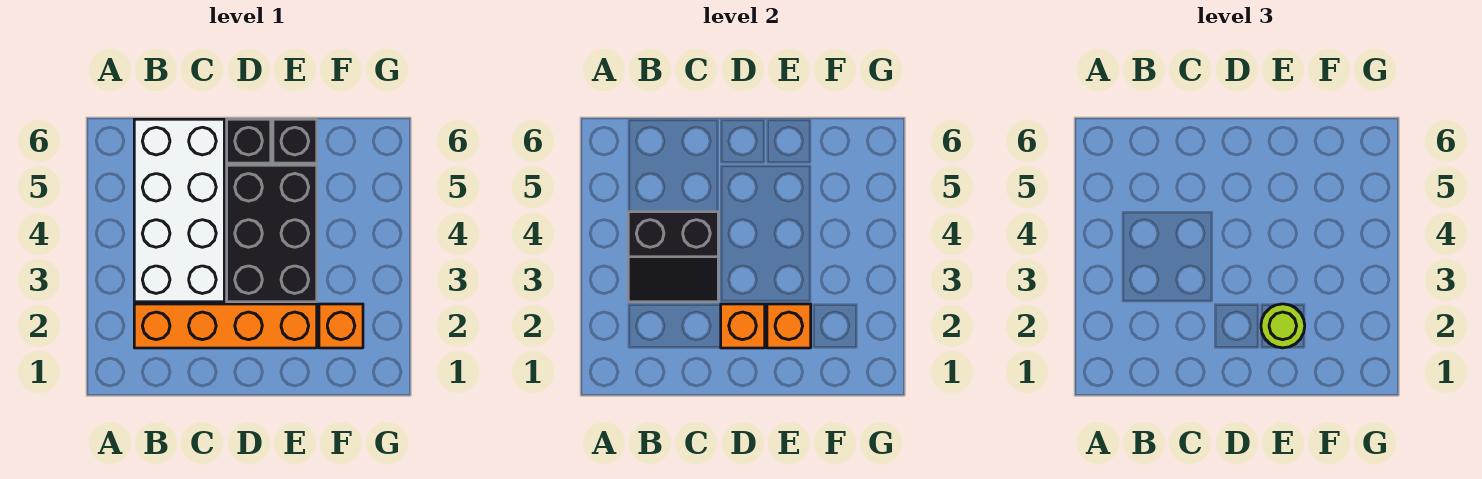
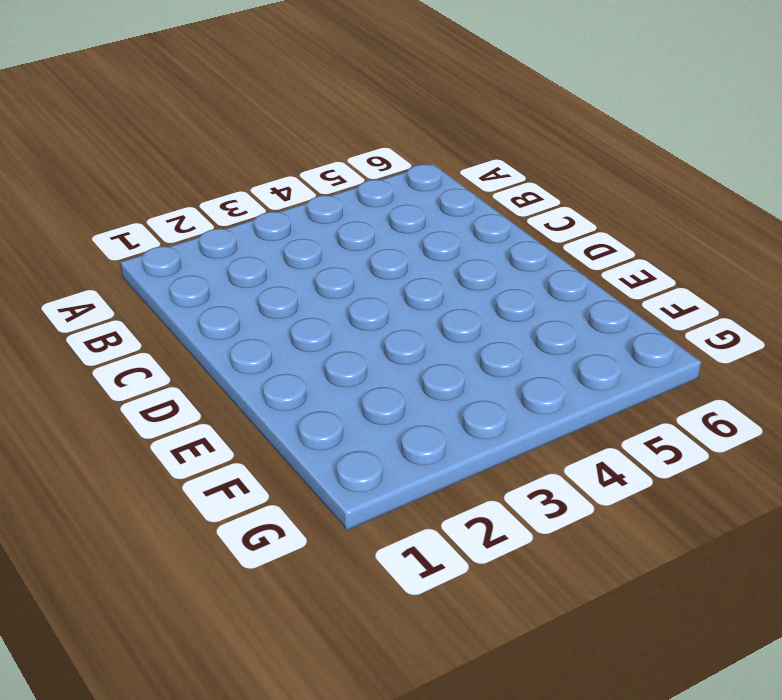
none -> orange brick B2:E2 level 1
none -> white brick B3:C6 level 1

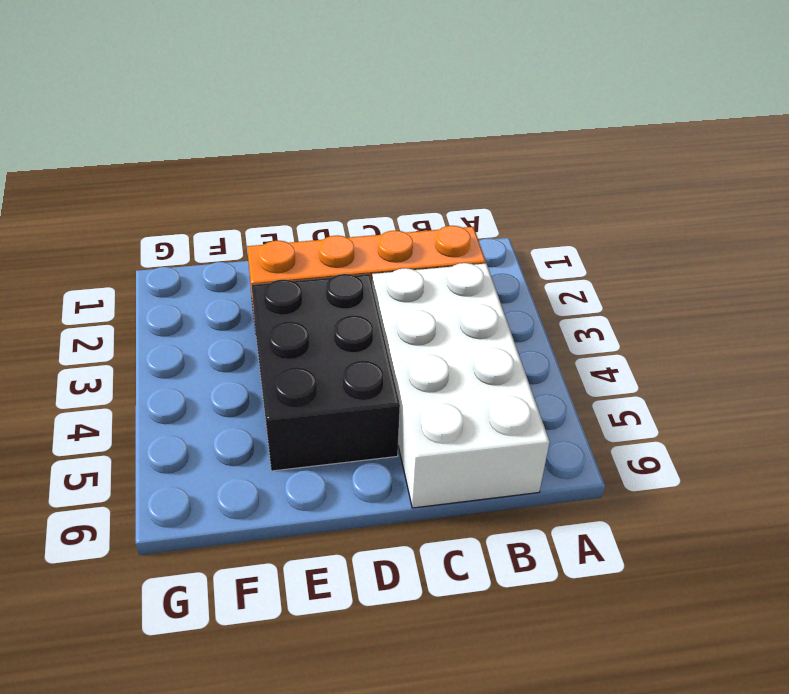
none -> black brick D6 level 1
none -> black brick E6 level 1

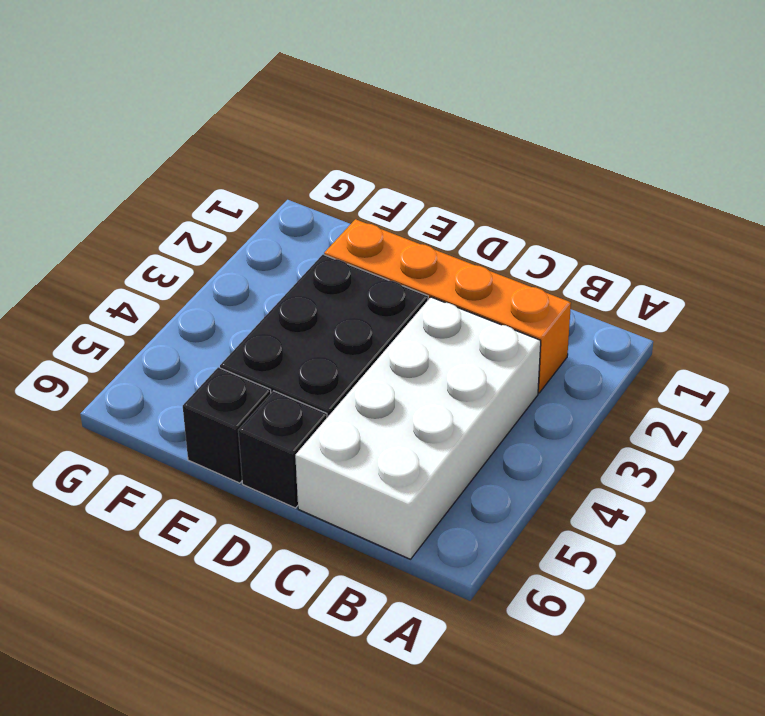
none -> orange brick F2 level 1
none -> black slope B3:C4 level 2 top 4

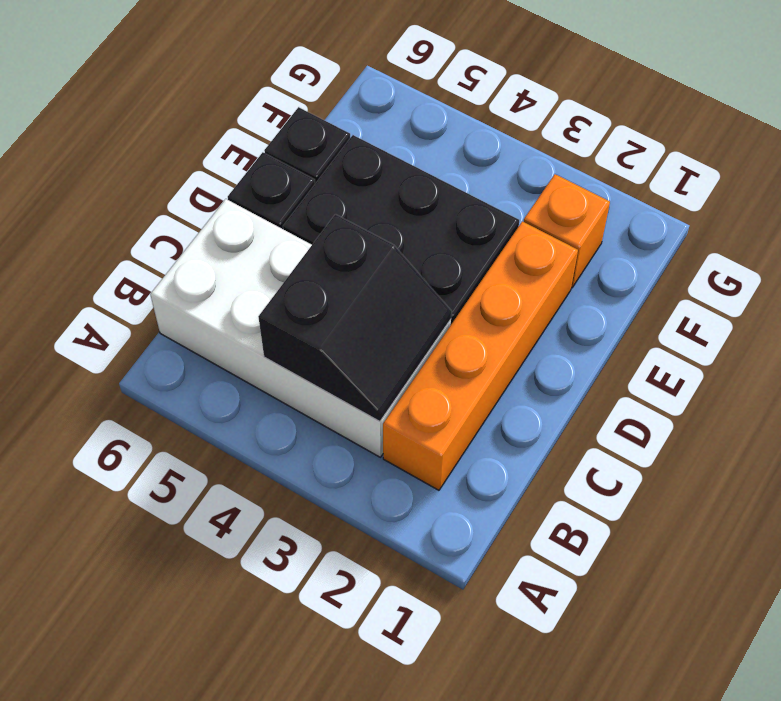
none -> orange brick D2 level 2
none -> orange brick E2 level 2

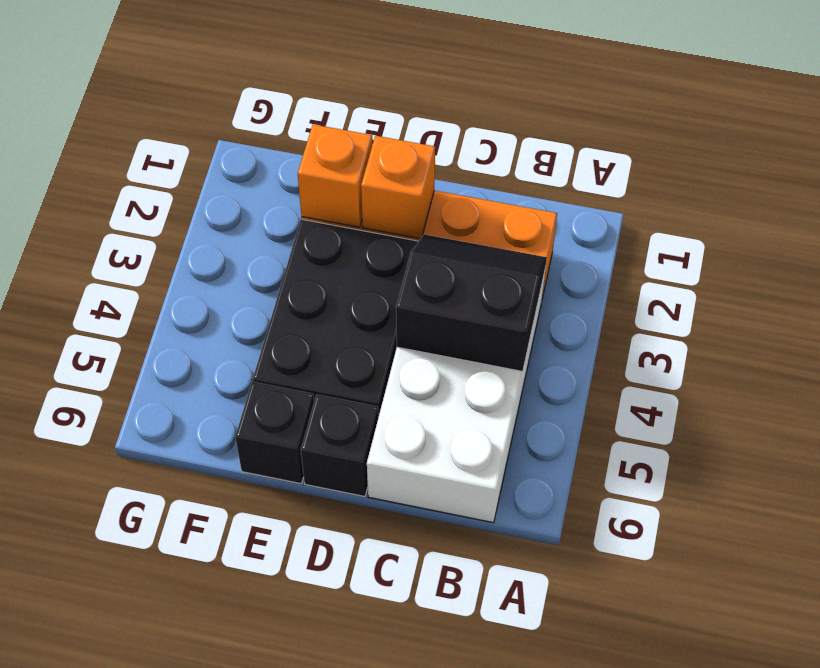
none -> orange brick F2 level 1
none -> lime round brick E2 level 3

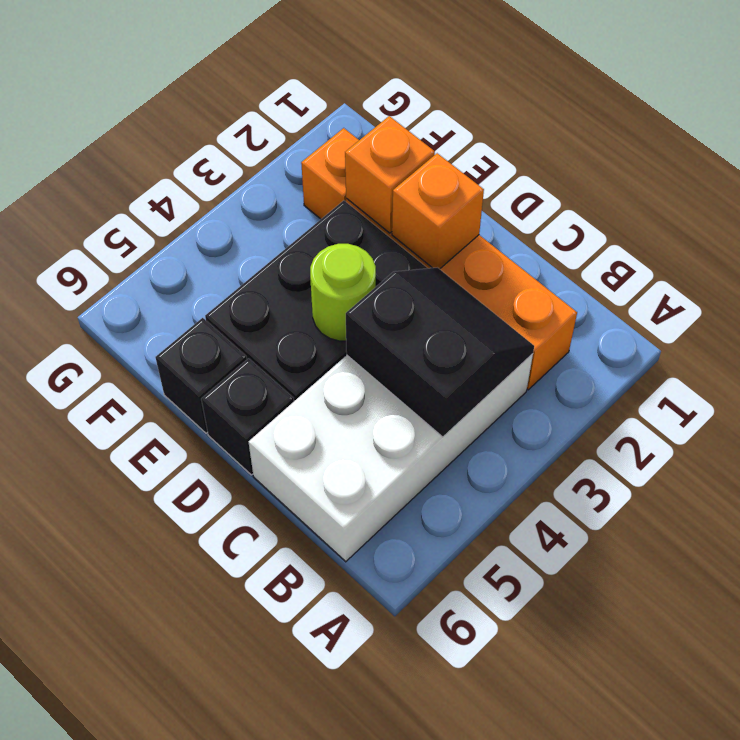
lime round brick D4 level 2 -> lime round brick E2 level 3

